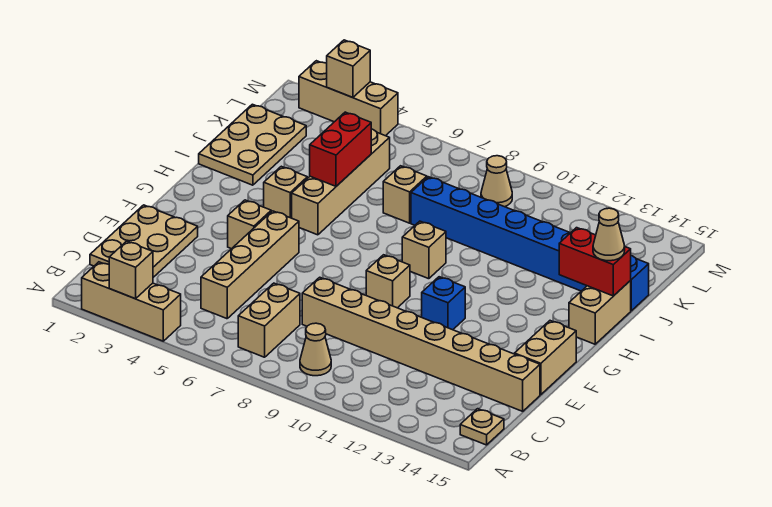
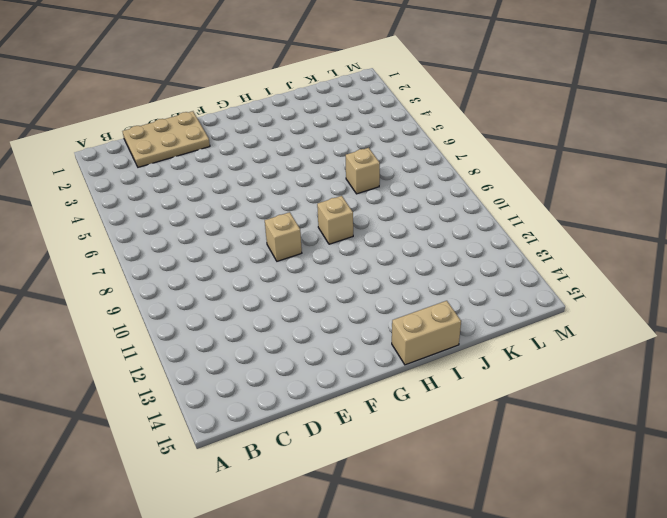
none -> tan brick A2:A4 level 1
none -> tan brick B7:C7 level 1
none -> tan cone B9 level 1

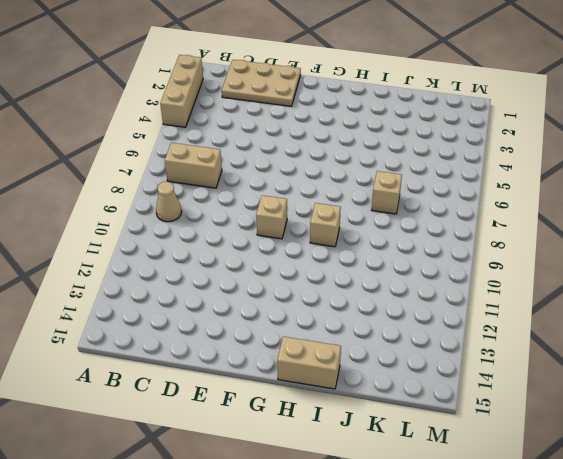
none -> tan plate B15 level 1
none -> tan brick C5:F5 level 1
none -> tan brick D8:D15 level 1

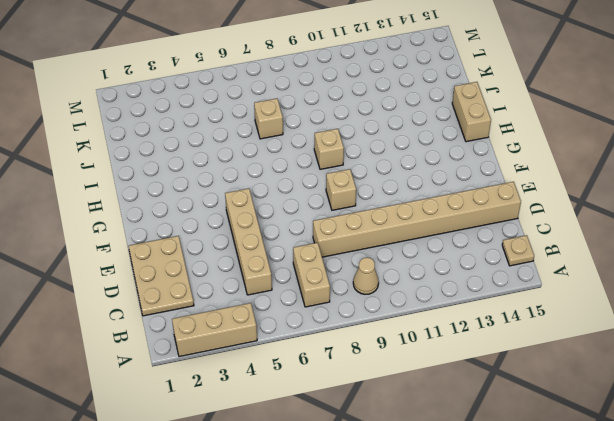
none -> tan brick E15:F15 level 1
none -> tan brick F4 level 1
none -> blue brick F11 level 1

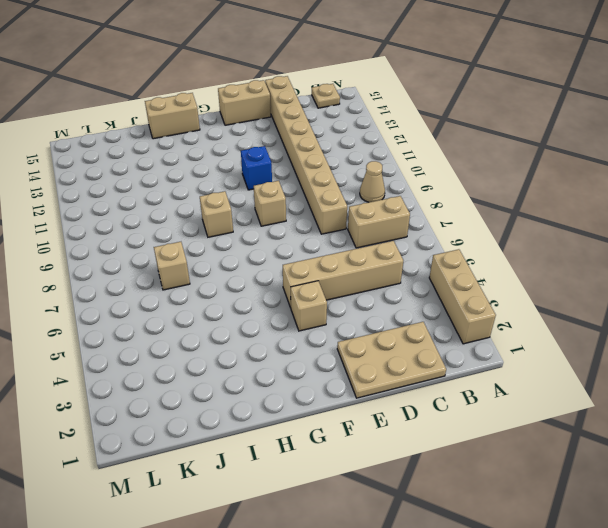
none -> tan brick H4 level 1
none -> tan brick H5:K5 level 1
none -> tan plate I1:K2 level 1

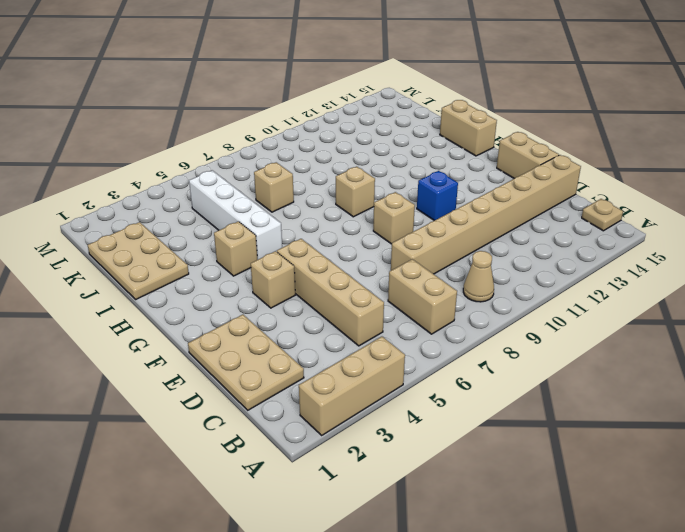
white brick H5:K5 level 1 -> tan brick H5:K5 level 1
none -> blue brick J8:J15 level 1
none -> tan cone L9 level 1
none -> tan brick M2:M4 level 1

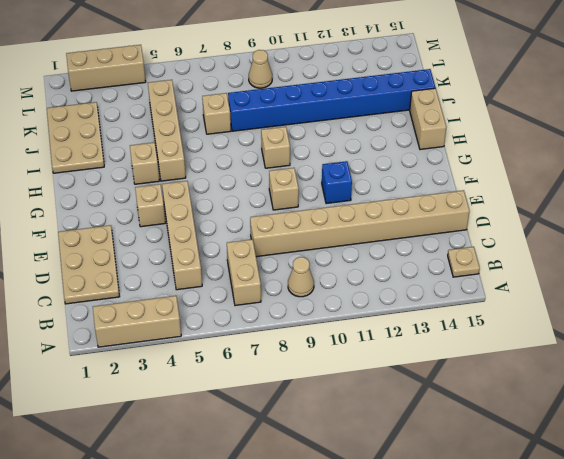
none -> tan brick E15:F15 level 1
none -> tan brick A3 level 2
none -> red brick I5:J5 level 2

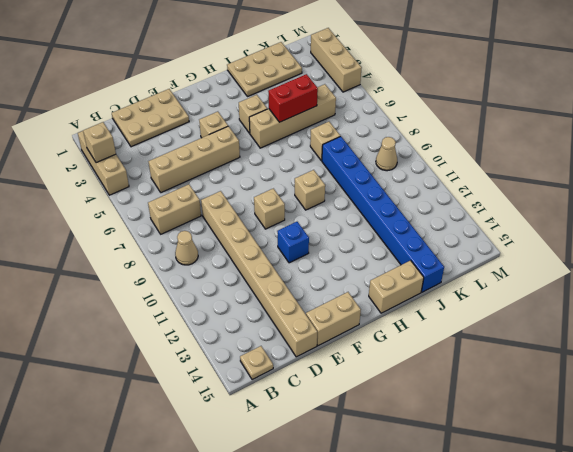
none -> red brick I14:I15 level 2
none -> tan brick M3 level 2
none -> tan cone I15 level 3

